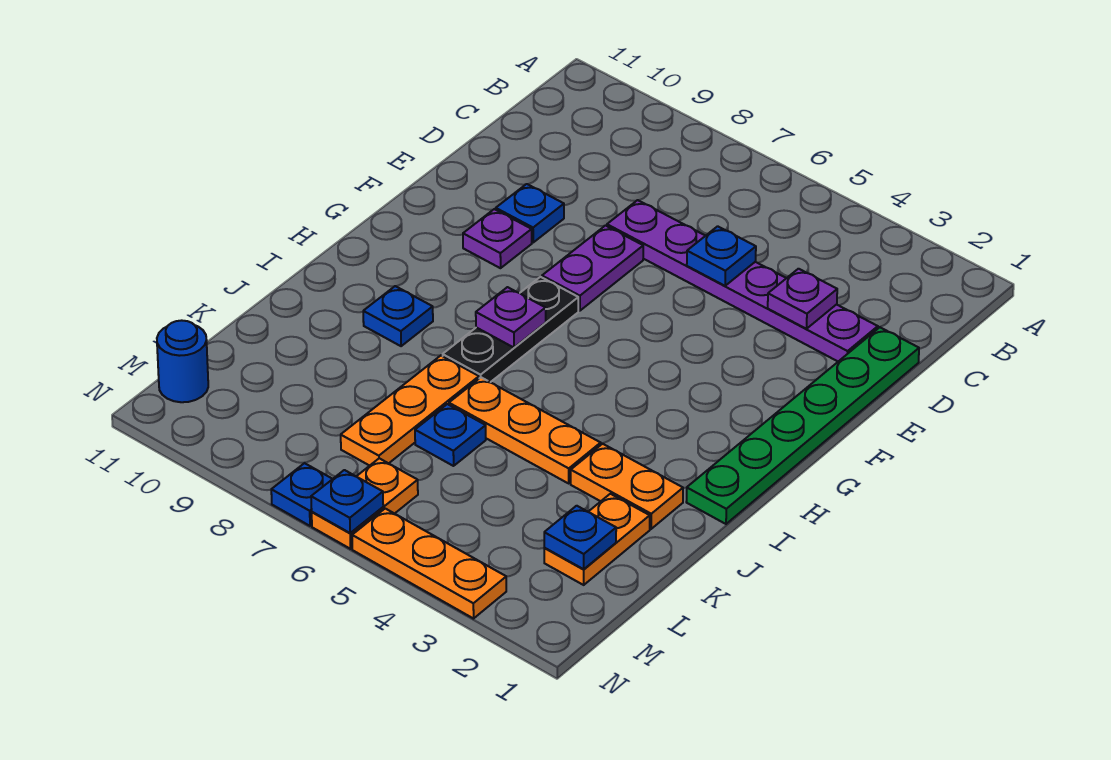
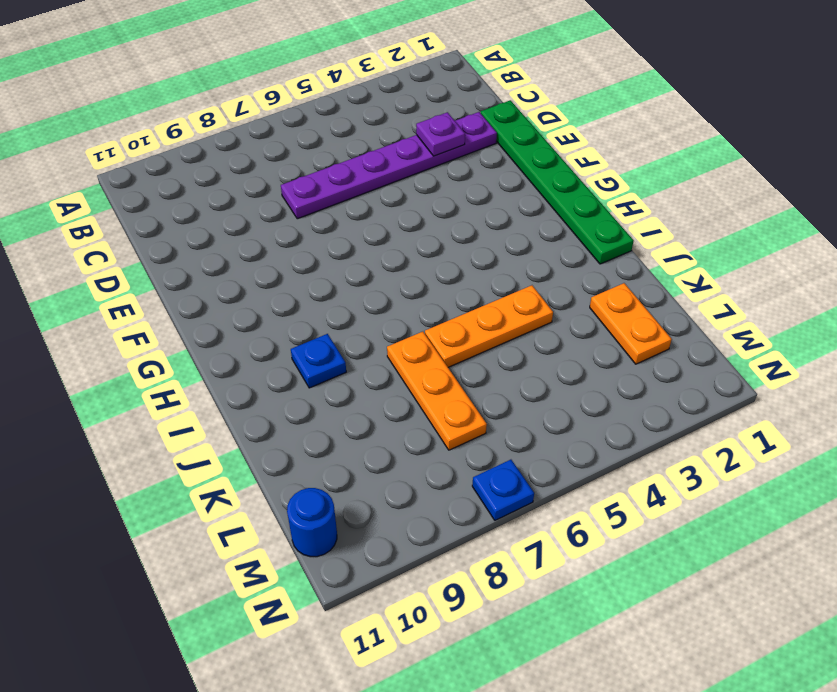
none -> purple plate E7:F7 level 1
none -> blue plate E9 level 1
none -> purple plate F9 level 1

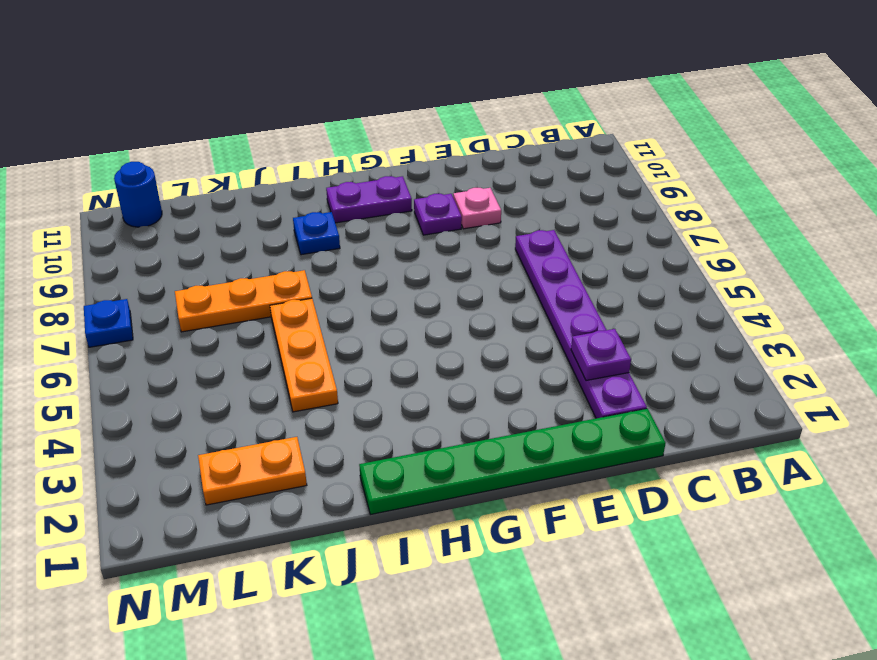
pink plate E9 level 1 -> blue plate E9 level 1
purple plate G10:H10 level 1 -> purple plate E7:F7 level 1
none -> black plate G7:I7 level 1
none -> orange plate J2:J3 level 1
none -> blue plate K6 level 1

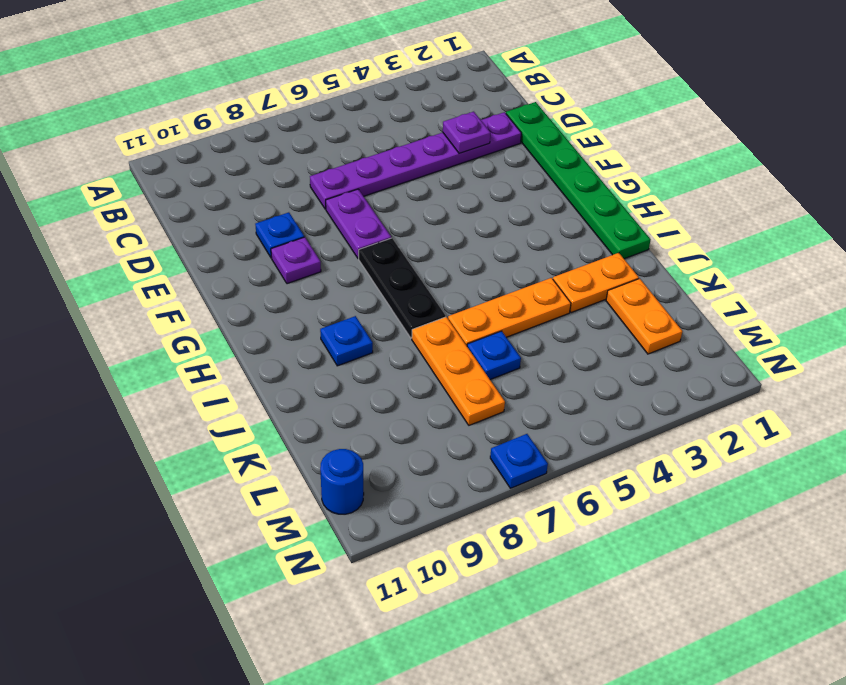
none -> orange plate M6:N6 level 1
none -> orange plate N3:N5 level 1
none -> blue plate D5 level 2

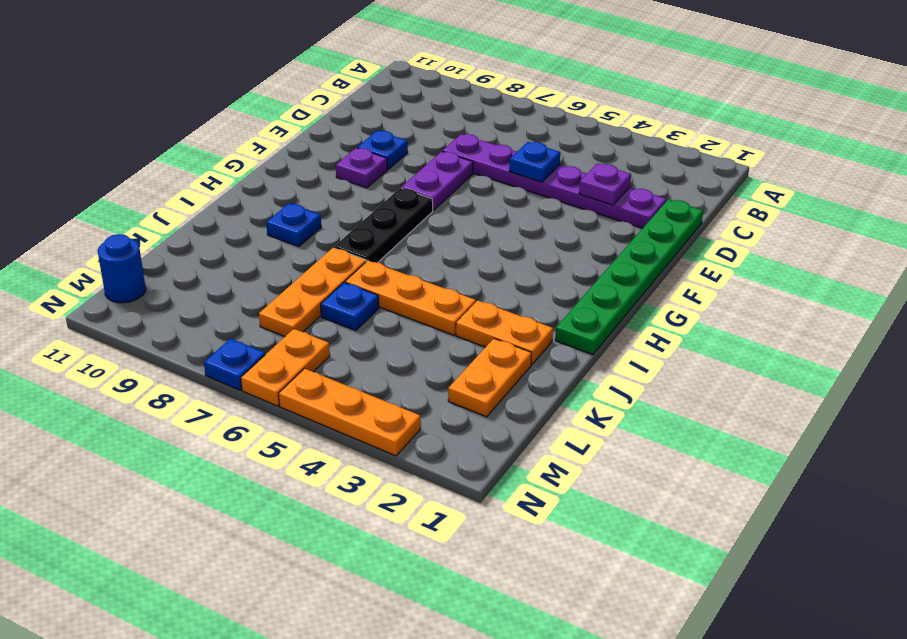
none -> purple plate H7 level 2
none -> blue plate L2 level 2
none -> blue plate N6 level 2

